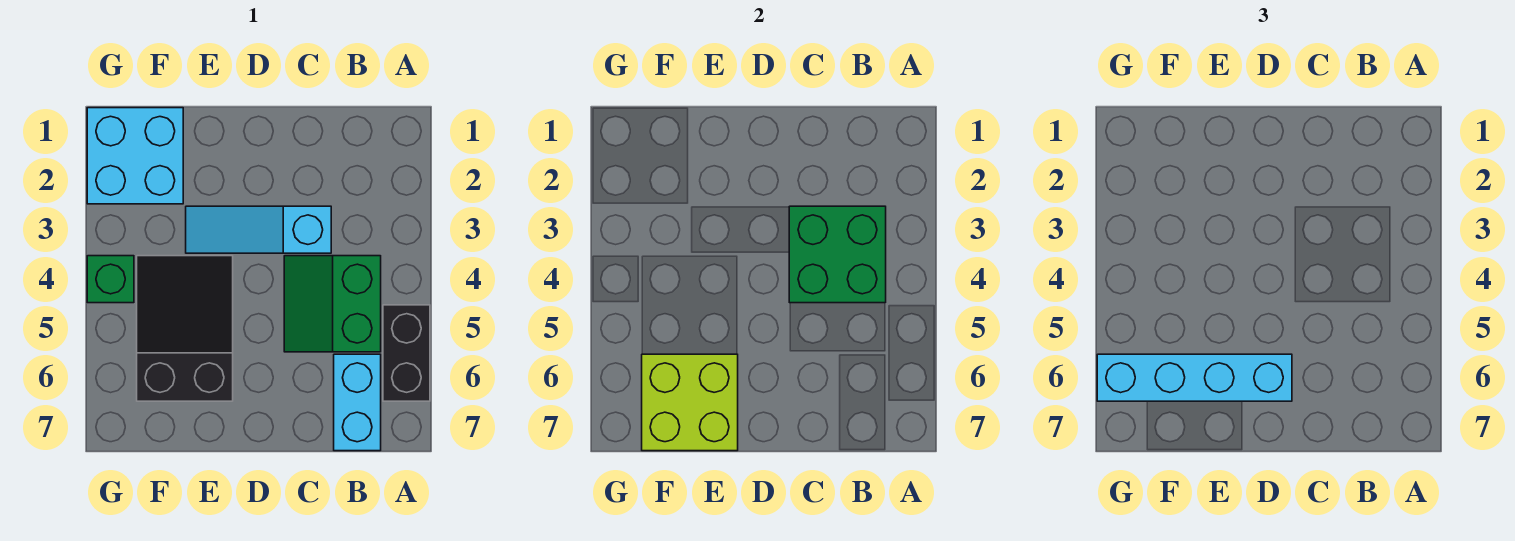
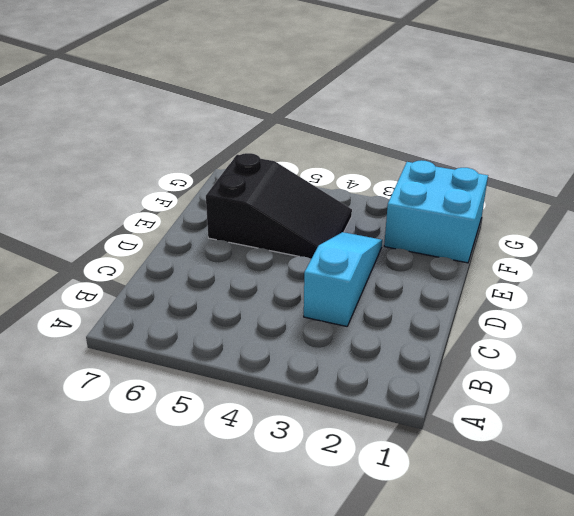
none -> black brick A5:A6 level 1
none -> green slope B4:C5 level 1 top B

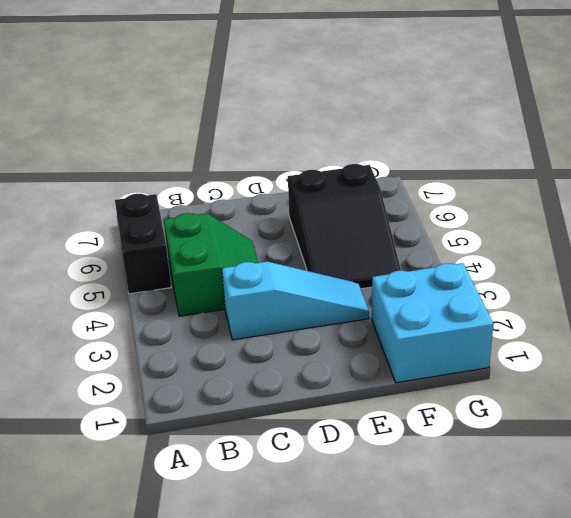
none -> cyan brick B6:B7 level 1
none -> green brick G4 level 1

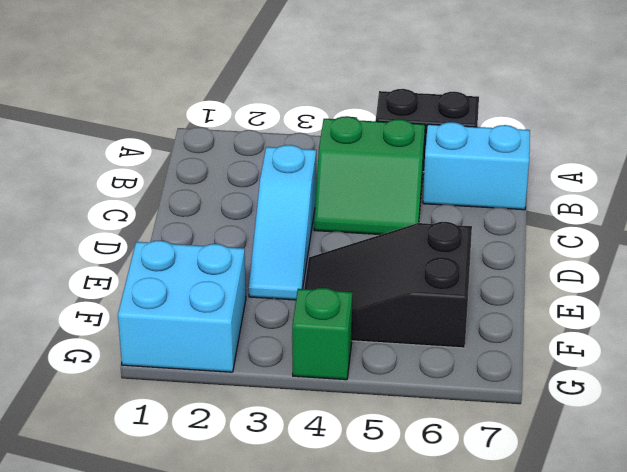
none -> green brick B3:C4 level 2
none -> lime brick E6:F7 level 2

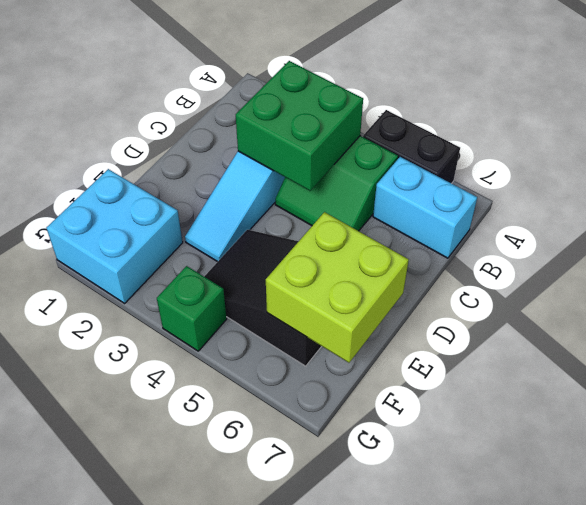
none -> cyan brick D6:G6 level 3

